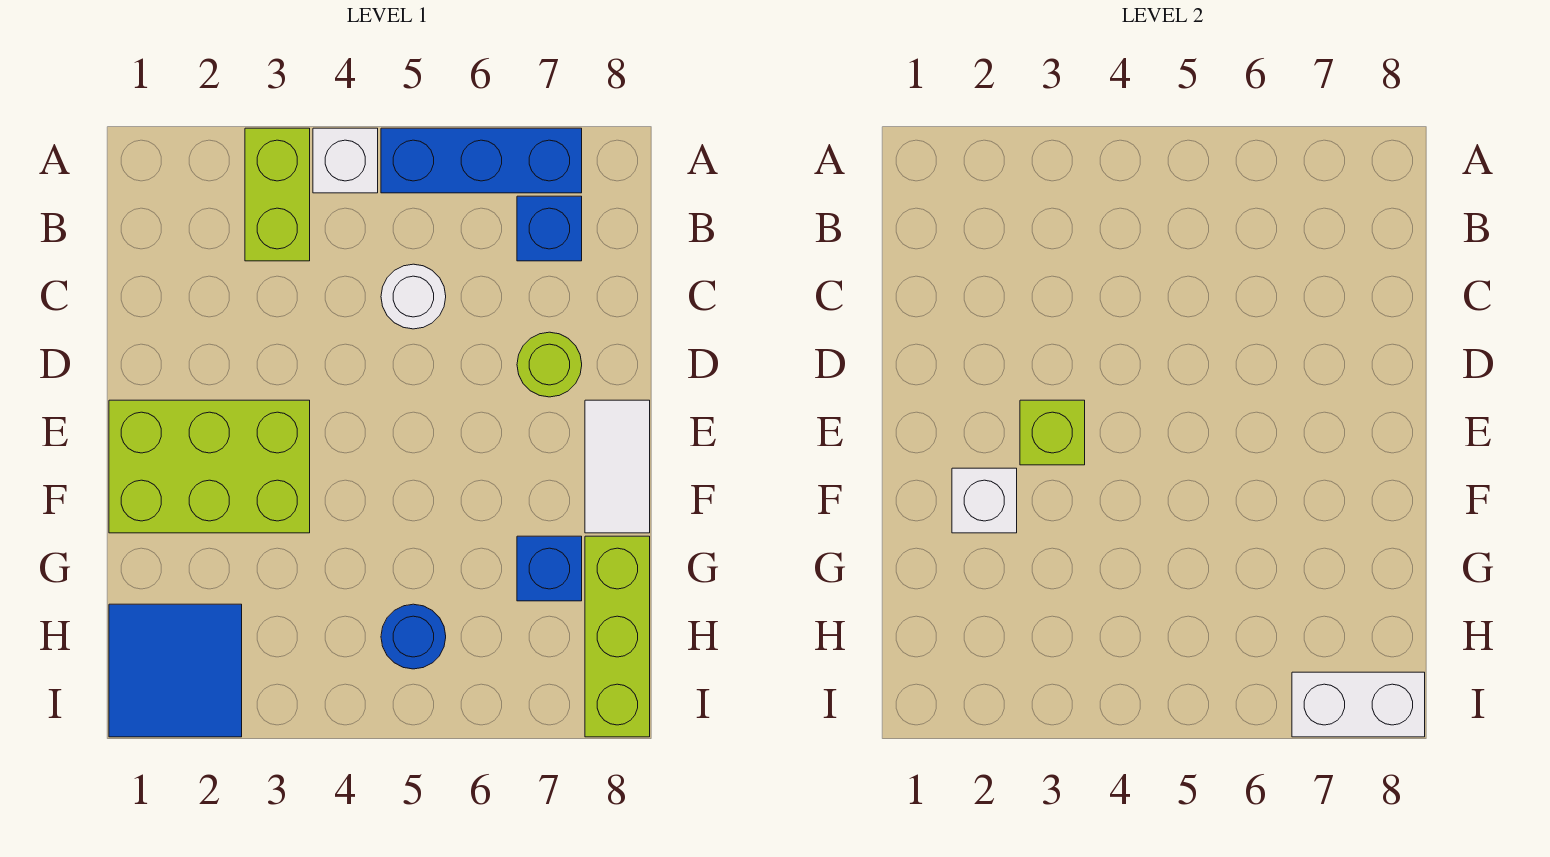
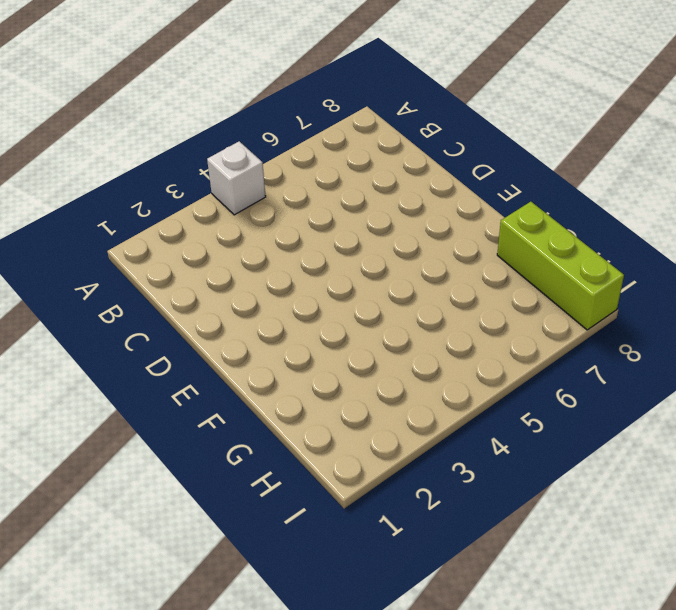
none -> lime brick A3:B3 level 1
none -> blue brick A5:A7 level 1
none -> blue brick B7 level 1

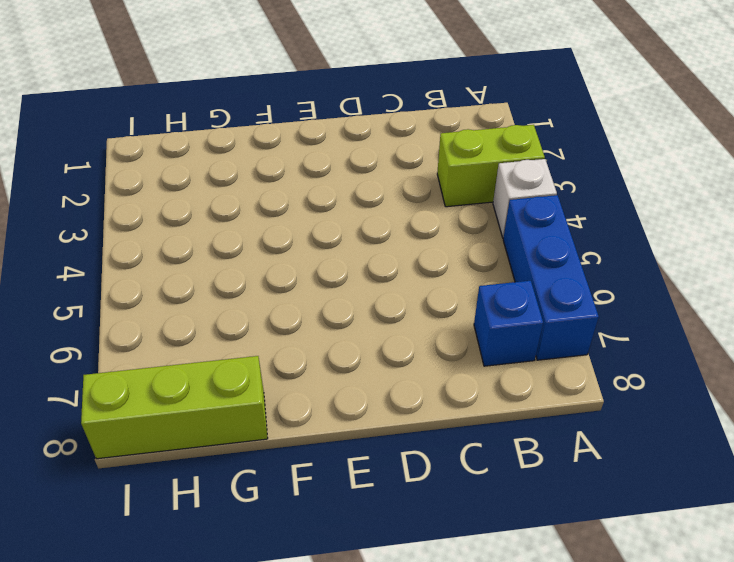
none -> white round brick C5 level 1
none -> lime round brick D7 level 1
none -> lime brick E1:F3 level 1

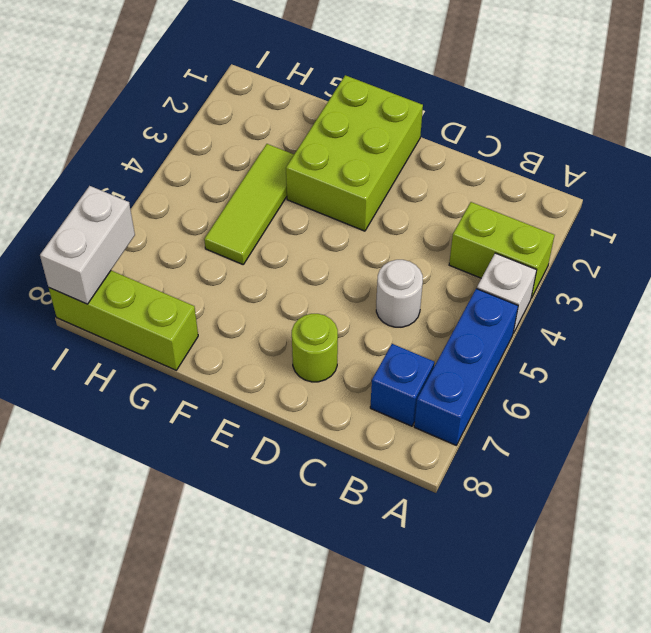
lime tile G3:G5 level 1 -> none
none -> white tile E8:F8 level 1
none -> blue brick G7 level 1
none -> blue tile H1:I2 level 1

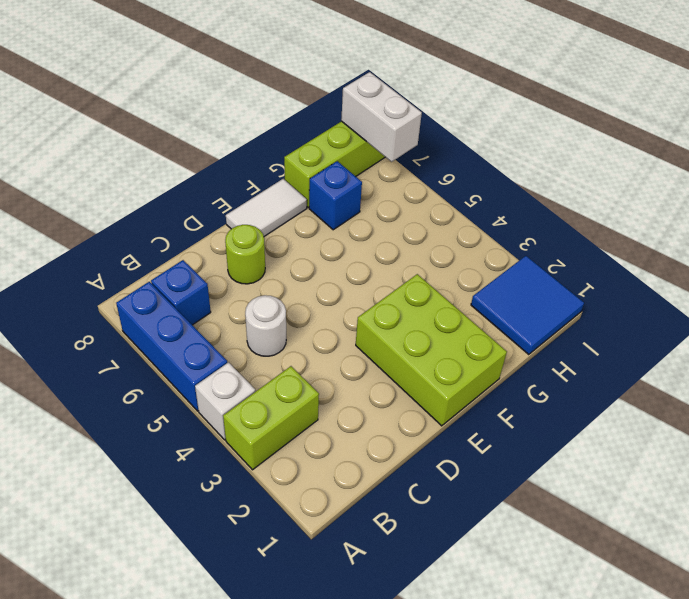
none -> blue round brick H5 level 1
none -> lime brick E3 level 2
none -> white brick F2 level 2

